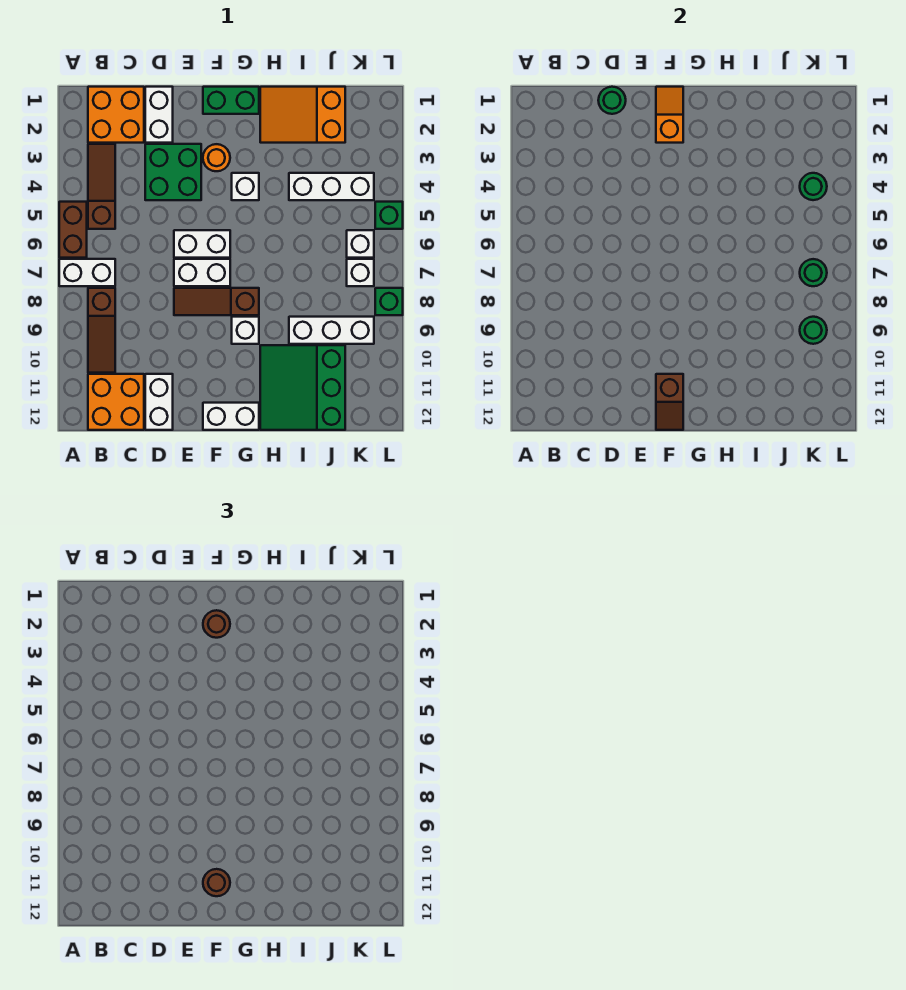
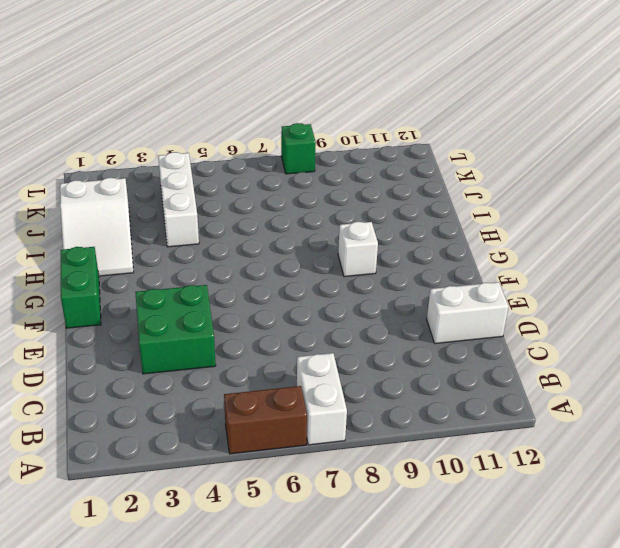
white slope H1:J2 level 1 top J -> orange slope H1:J2 level 1 top J
none -> orange brick B1:C2 level 1
none -> brown slope B3:B5 level 1 top 5
none -> brown slope B8:B10 level 1 top 8
none -> orange brick B11:C12 level 1

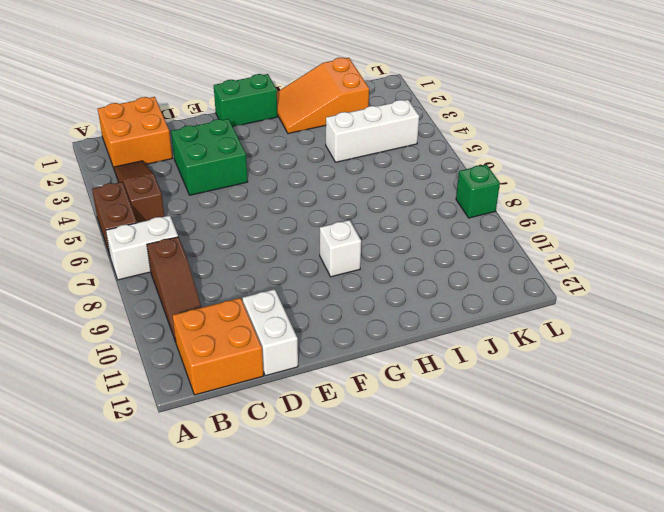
none -> white brick D1:D2 level 1
none -> white brick E6:F6 level 1
none -> white brick E7:F7 level 1
none -> brown slope E8:G8 level 1 top G

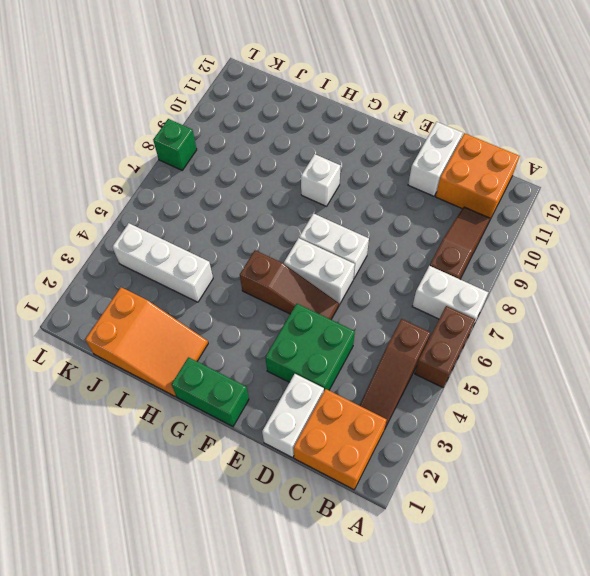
brown slope E5:G5 level 1 top G -> brown slope E8:G8 level 1 top G
none -> orange round brick F3 level 1
none -> white brick F12:G12 level 1
none -> white brick G4 level 1
none -> green slope H10:J12 level 1 top J

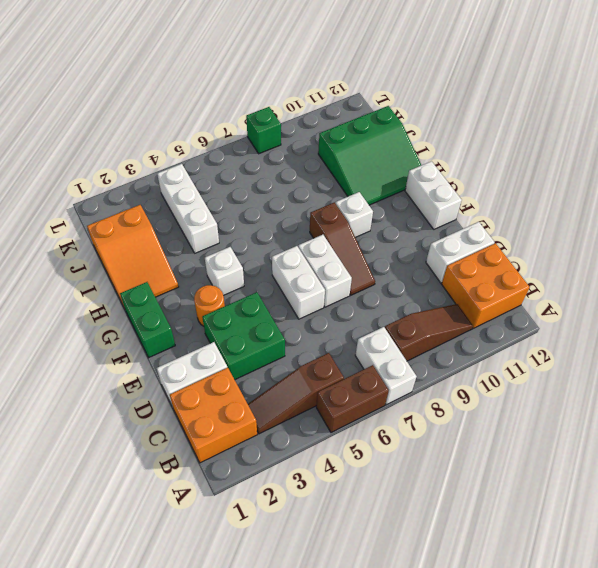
none -> white brick I9:K9 level 1
none -> white brick K6 level 1
none -> white brick K7 level 1
none -> green brick L5 level 1

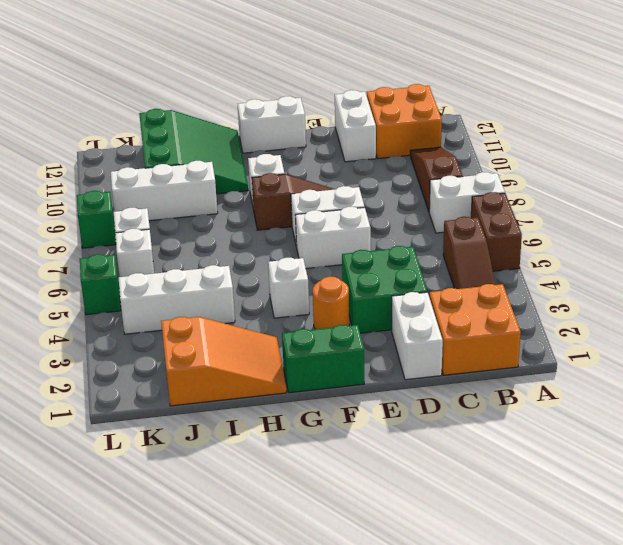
none -> green round brick D1 level 2
none -> orange slope F1:F2 level 2 top 2
none -> brown slope F11:F12 level 2 top 11
none -> green round brick K4 level 2

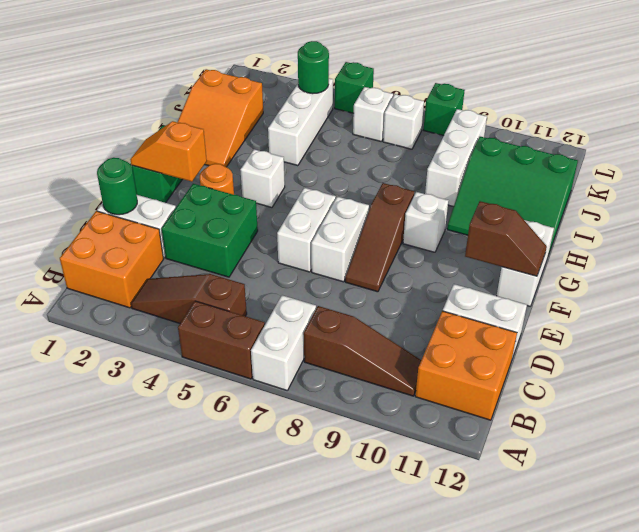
none -> green round brick K7 level 2
none -> green round brick K9 level 2
none -> brown round brick F2 level 3
none -> brown round brick F11 level 3

